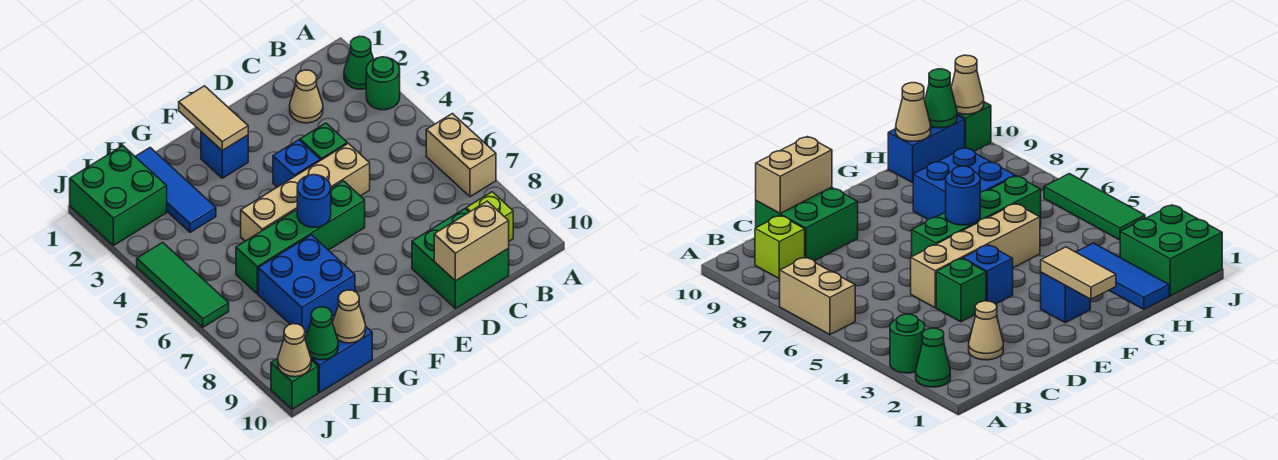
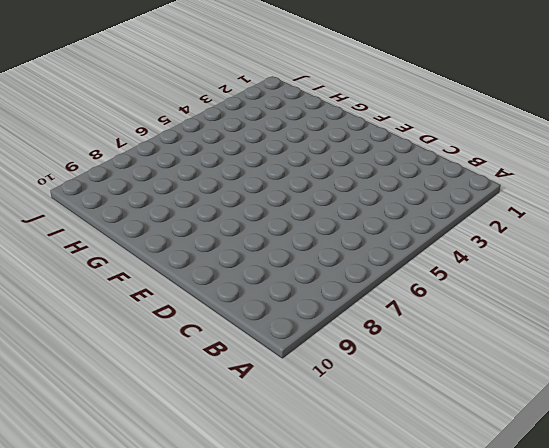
none -> green cone A2 level 1
none -> green round brick A3 level 1
none -> tan brick A6:A7 level 1

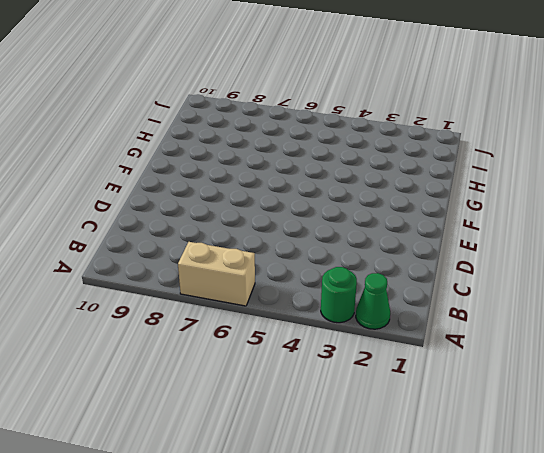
none -> lime brick B9 level 1
none -> tan cone C2 level 1
none -> green brick C9:D10 level 1

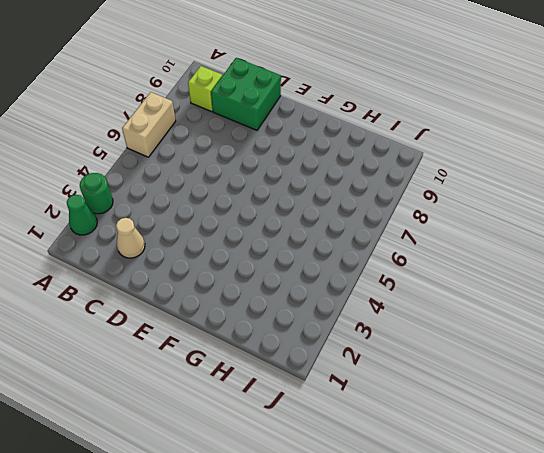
none -> green brick D4 level 1
none -> tan brick D5:G5 level 1
none -> blue brick E4 level 1

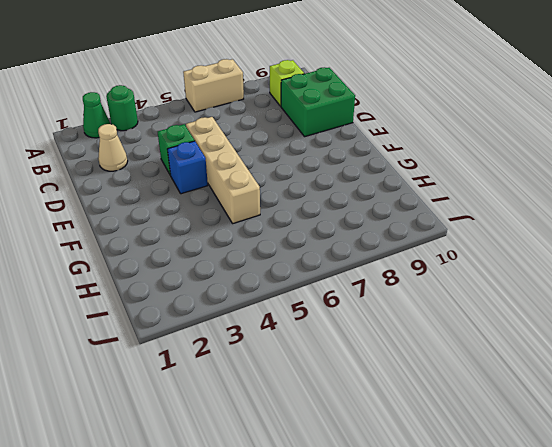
none -> green brick E6:H6 level 1
none -> blue brick F2 level 1
none -> blue brick G7:H8 level 1

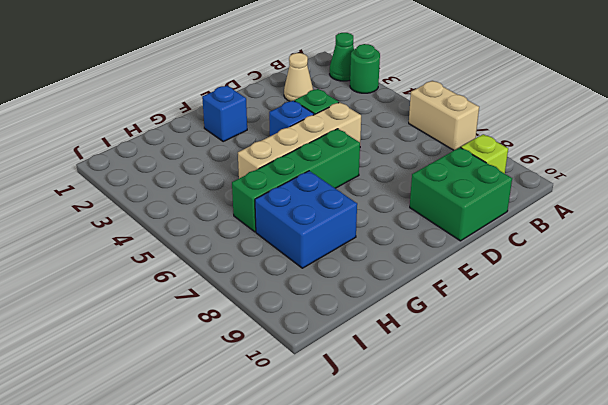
none -> blue tile H1:H3 level 1
none -> blue brick H10:I10 level 1
none -> green brick I1:J2 level 1

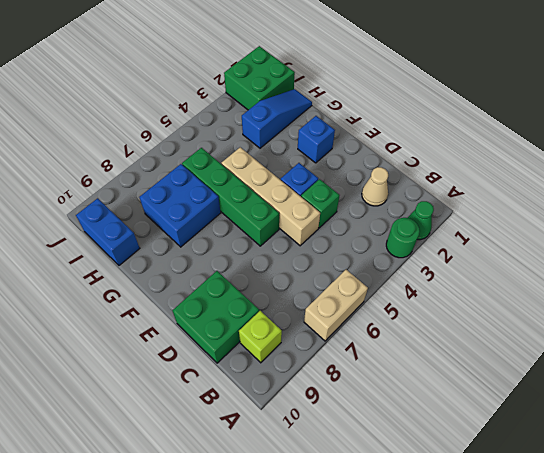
blue slope H1:H3 level 1 top 3 -> blue tile H1:H3 level 1
none -> green tile J4:J6 level 1
none -> green brick J10 level 1
none -> tan brick C10:D10 level 2

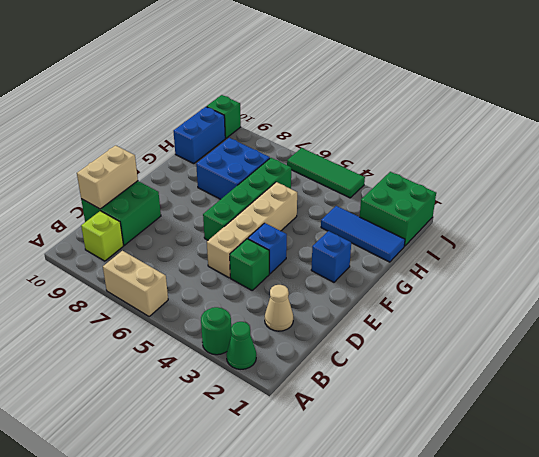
none -> tan tile F1:F2 level 2
none -> blue round brick F6 level 2
none -> tan cone H10 level 2

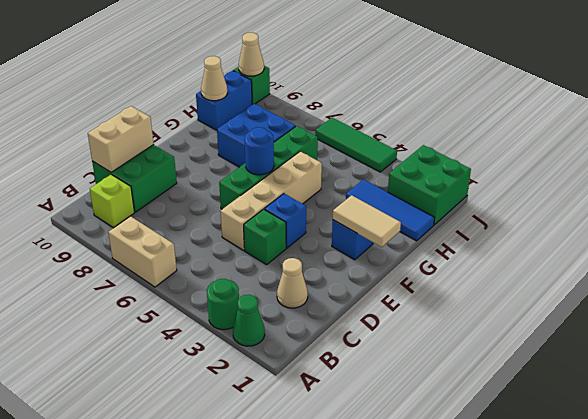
none -> green cone I10 level 2

